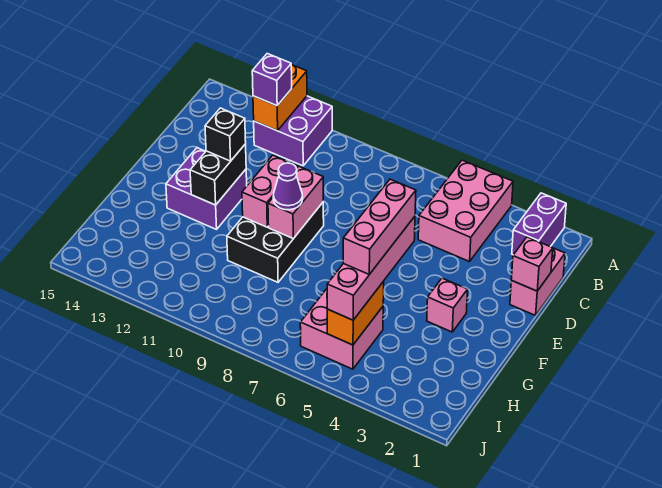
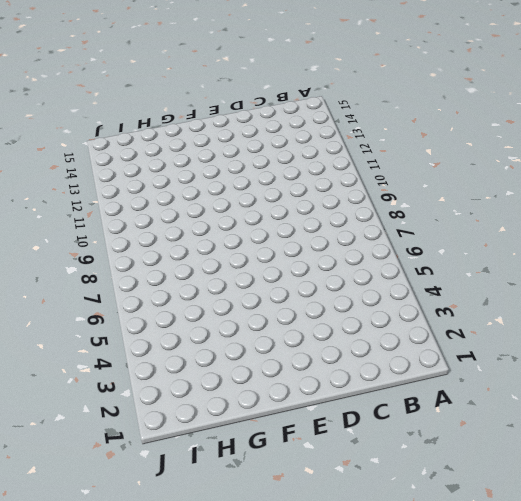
none -> purple brick A2:B2 level 1
none -> pink brick A4:C5 level 1
none -> purple brick A11:B12 level 1

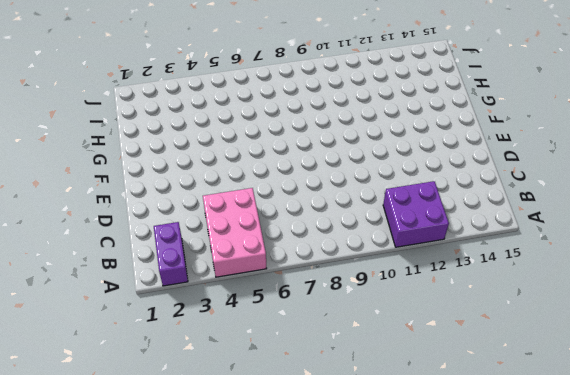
none -> pink brick C1:D1 level 1
none -> black brick E9:G10 level 1
none -> purple brick E12:F13 level 1

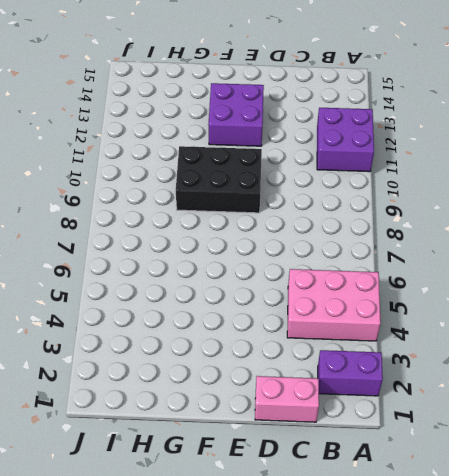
none -> pink brick F3 level 1
none -> pink brick H5:I6 level 1
none -> orange brick A12:B12 level 2

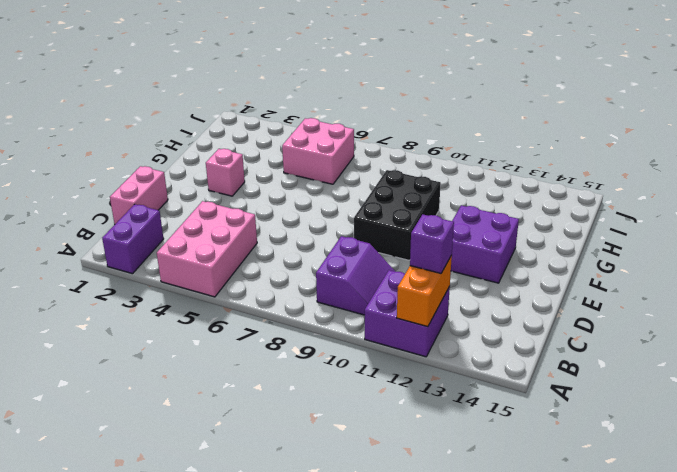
purple slope B9:C10 level 1 top 9 -> none
none -> pink brick D1 level 2
none -> pink brick E9:F9 level 2
none -> pink brick E10:F10 level 2

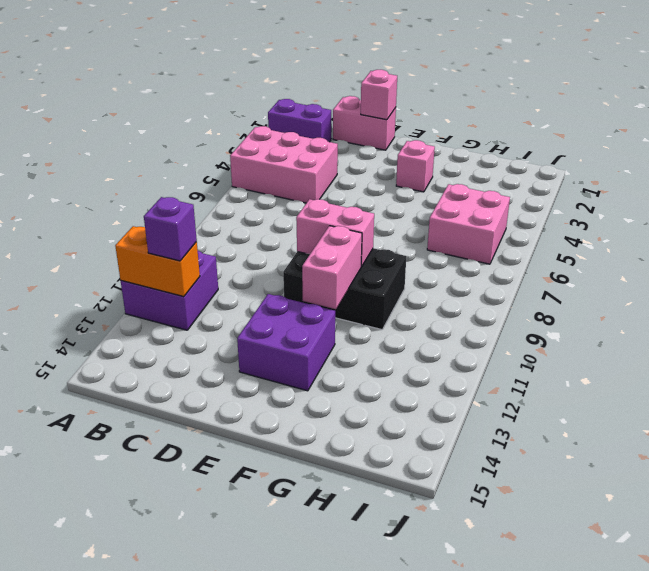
pink brick F10:F11 level 2 -> pink brick E10:F10 level 2
none -> black brick E12:F12 level 2
none -> orange brick H5:I5 level 2
none -> black brick E12 level 3

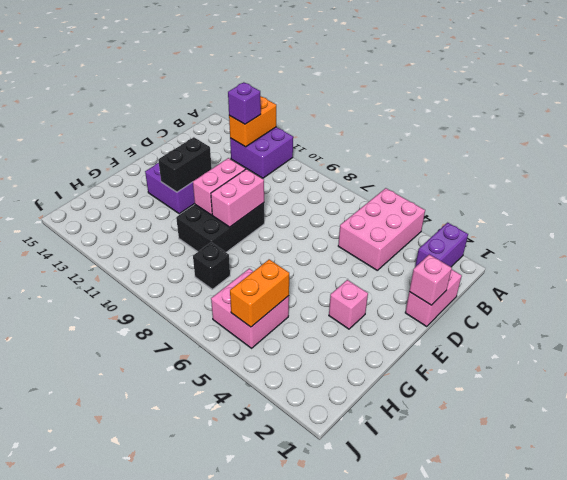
black brick H8 level 1 -> black brick E12 level 3
none -> pink brick F5:I5 level 3
none -> purple cone F9 level 3
none -> pink brick F5:H5 level 4

